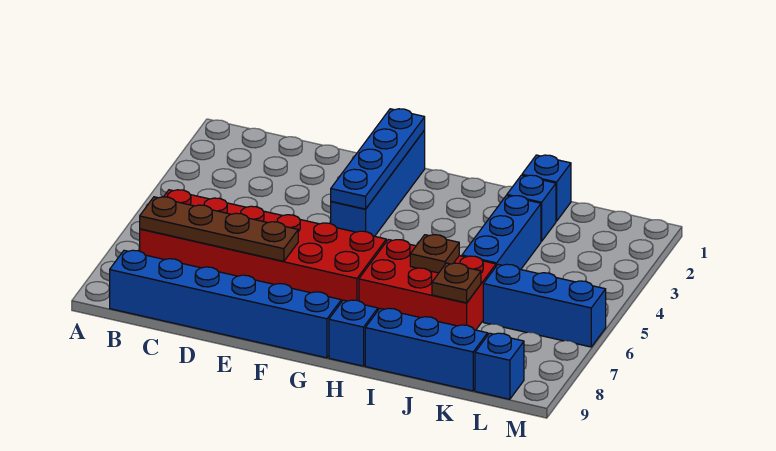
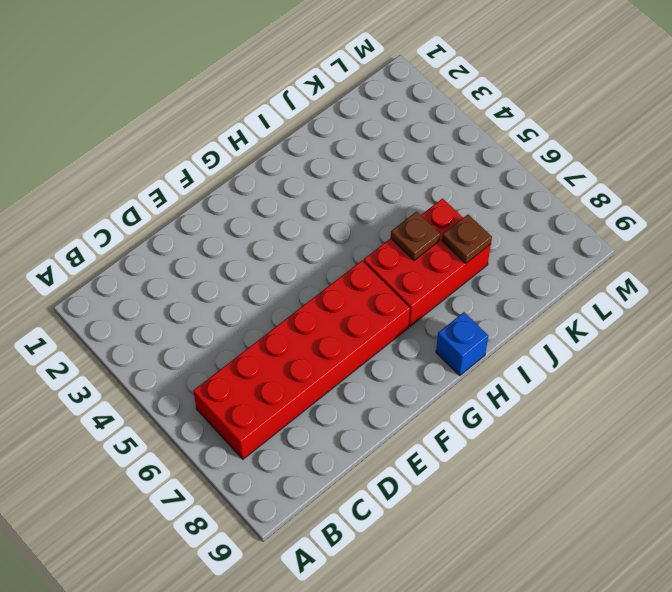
none -> blue brick B9:G9 level 1
none -> blue brick F1:F4 level 1
none -> blue brick I9:K9 level 1

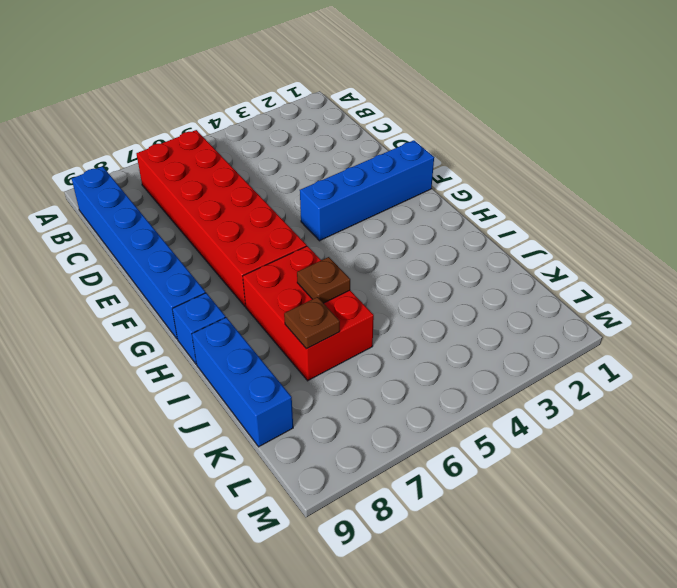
none -> blue brick J1 level 1
none -> blue brick J2 level 1
none -> blue brick J3:J5 level 1

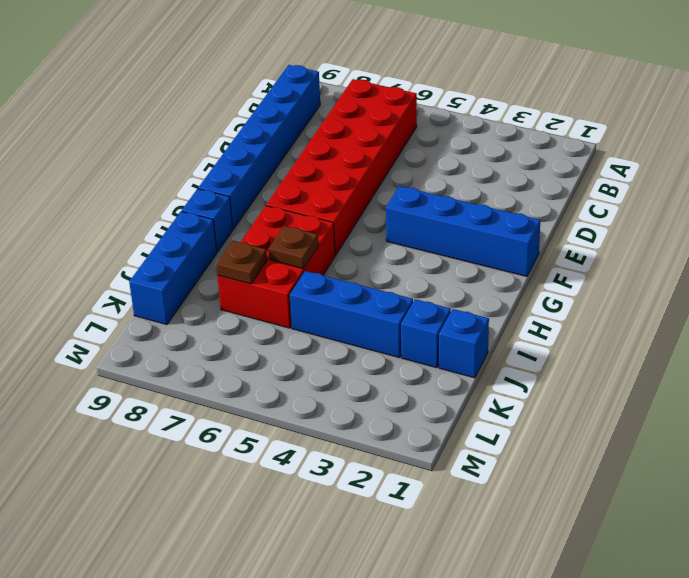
none -> blue brick K6:M6 level 1
none -> blue brick L9 level 1
none -> brown plate B7:E7 level 2

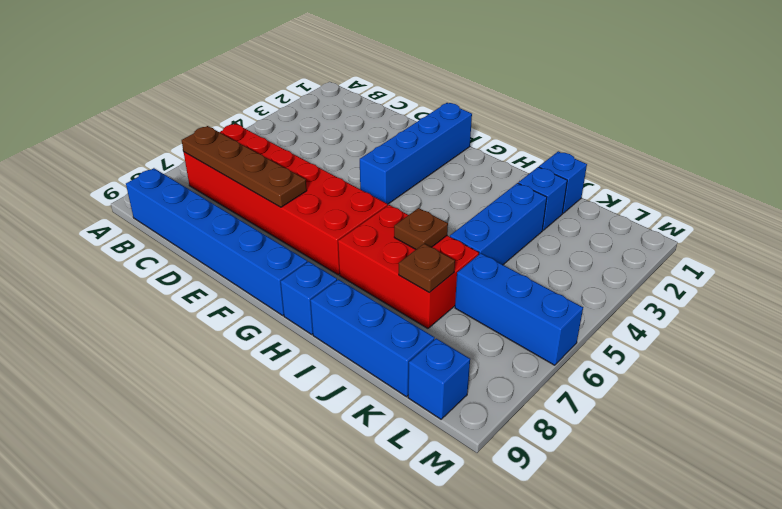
none -> blue plate F1:F4 level 2

